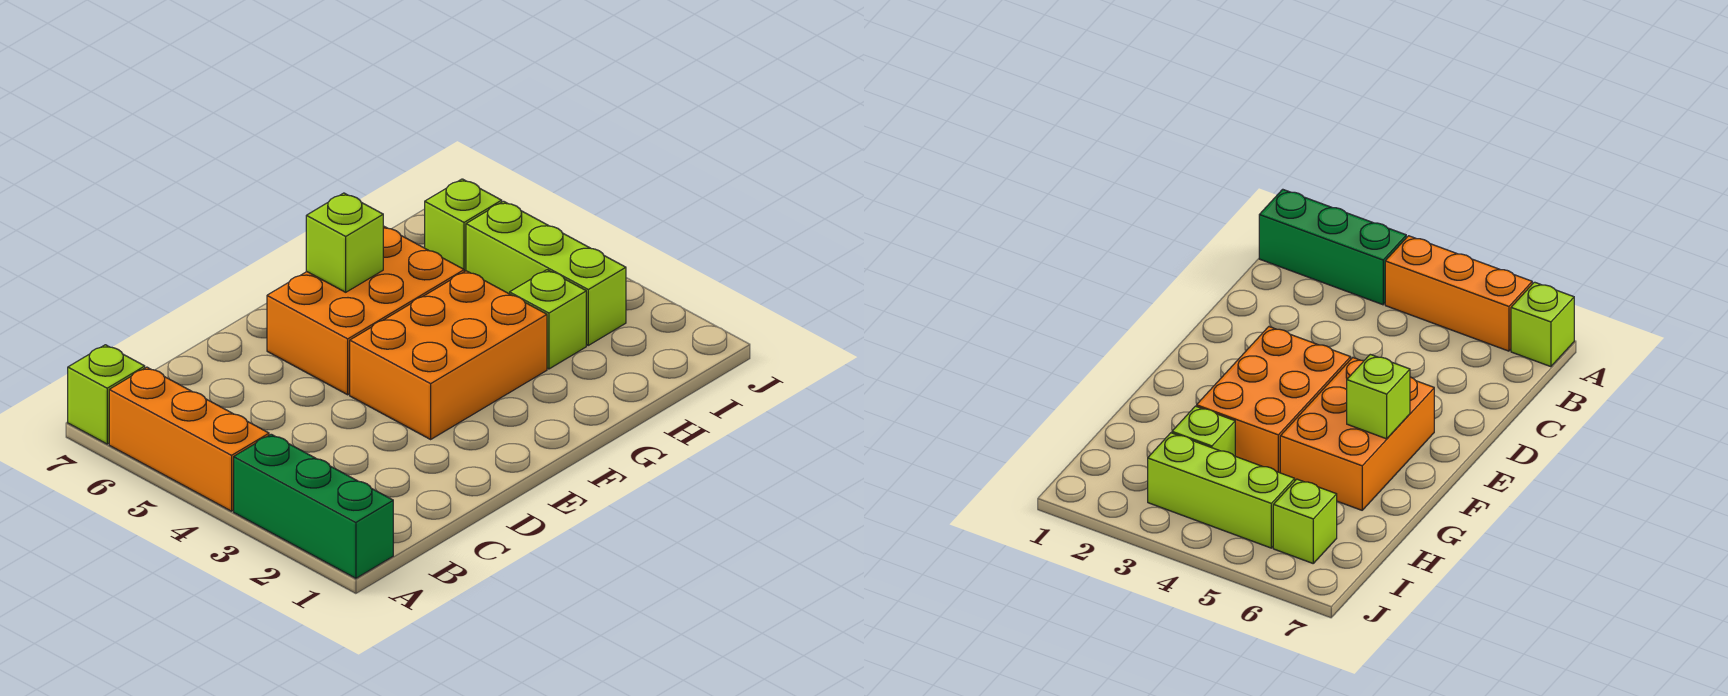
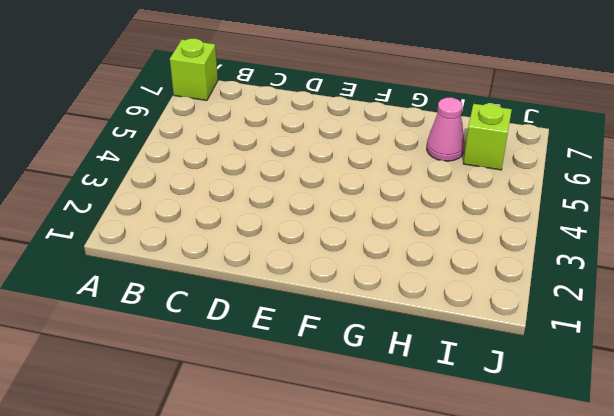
pink cone H6 level 1 -> none
none -> green brick A1:A3 level 1
none -> orange brick A4:A6 level 1

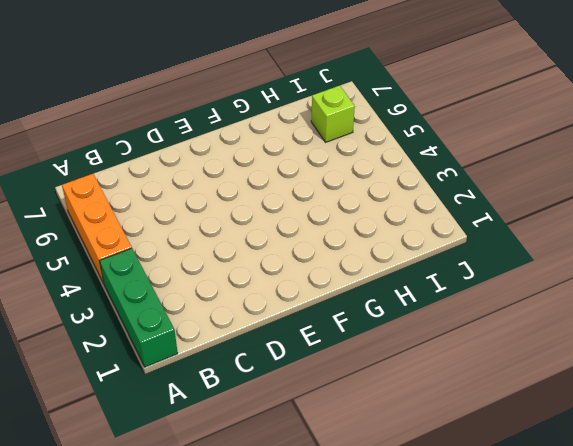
none -> lime brick A7 level 1
none -> orange brick E3:G4 level 1

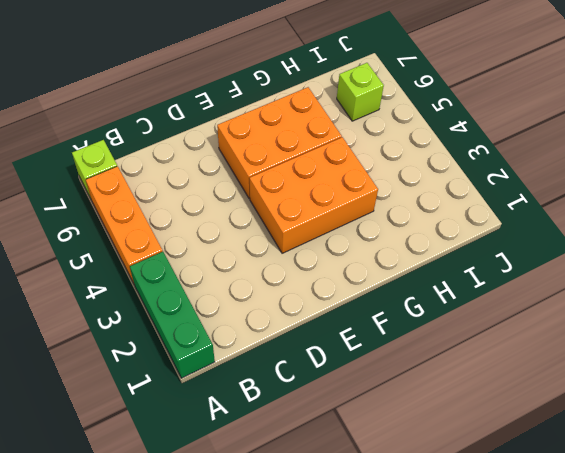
none -> lime brick H3 level 1
none -> lime brick I3:I5 level 1

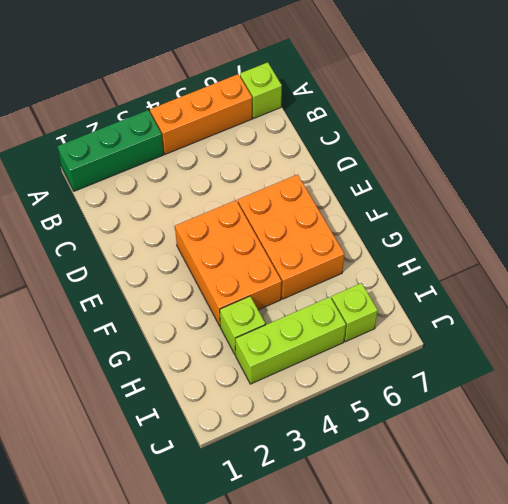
none -> lime brick F6 level 2

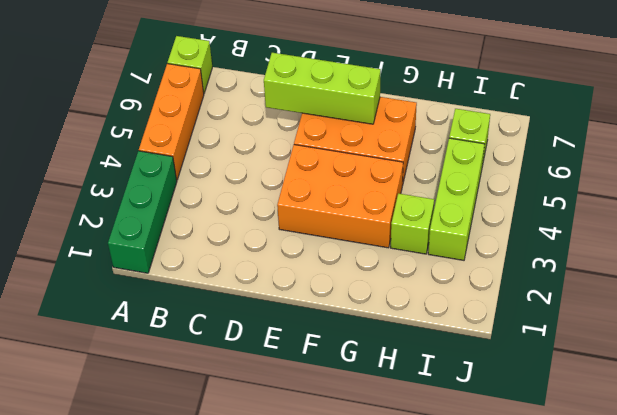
lime brick D6:F6 level 2 -> lime brick F6 level 2

